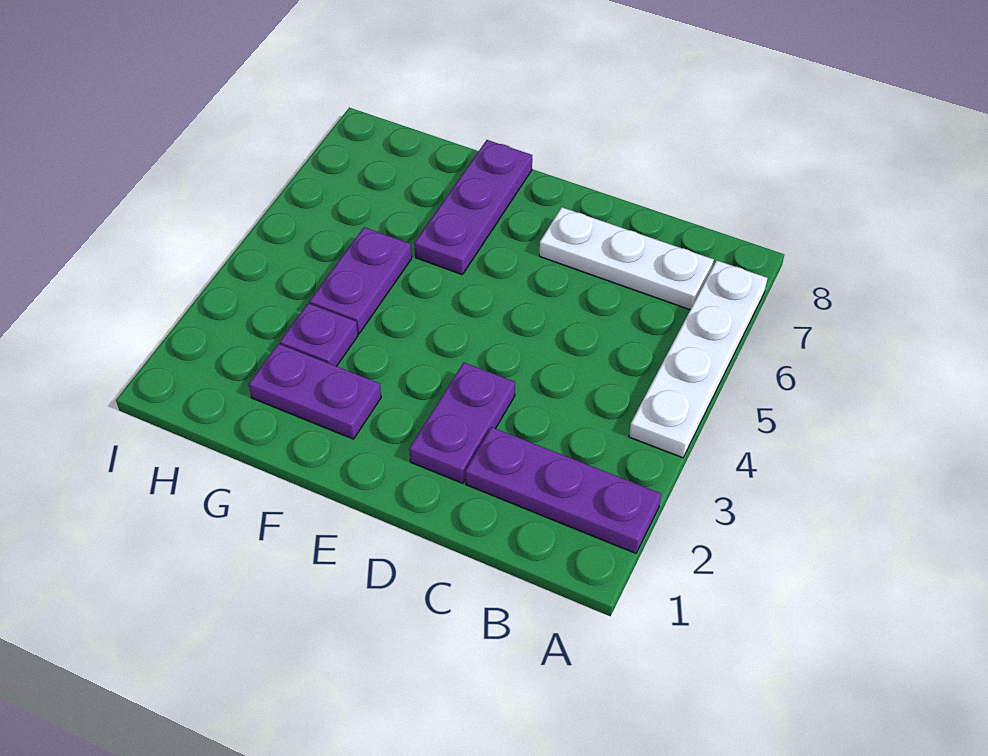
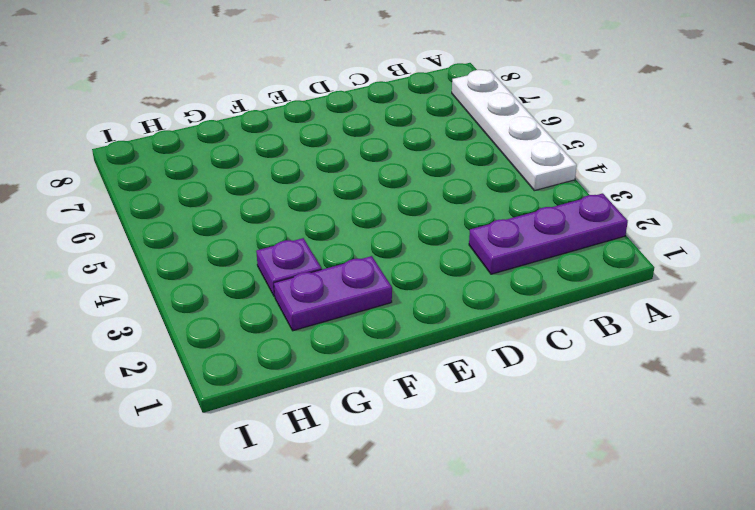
none -> white plate B7:D7 level 1
none -> purple plate D2:D3 level 1

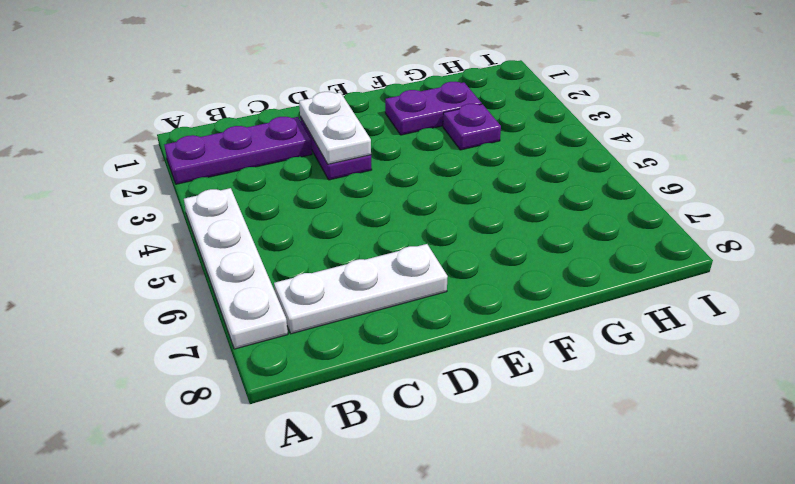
white plate D2:D3 level 2 -> none
none -> purple plate F6:F8 level 1
none -> purple plate G4:G5 level 1

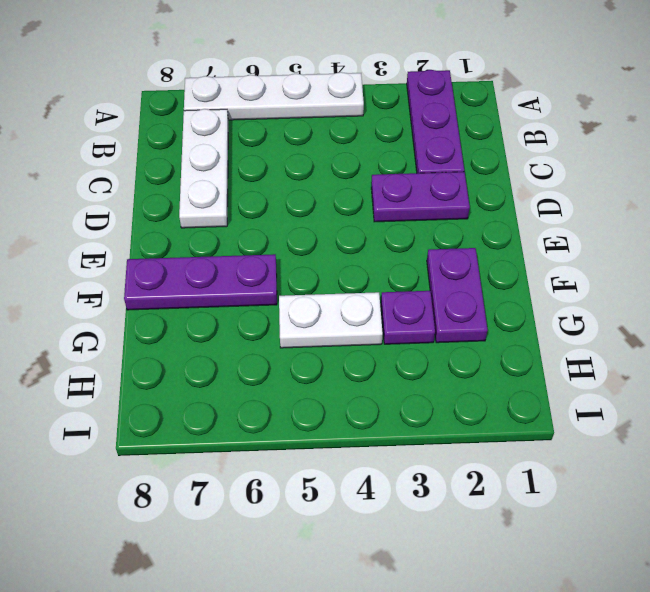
white plate G4:G5 level 1 -> purple plate G4:G5 level 1

